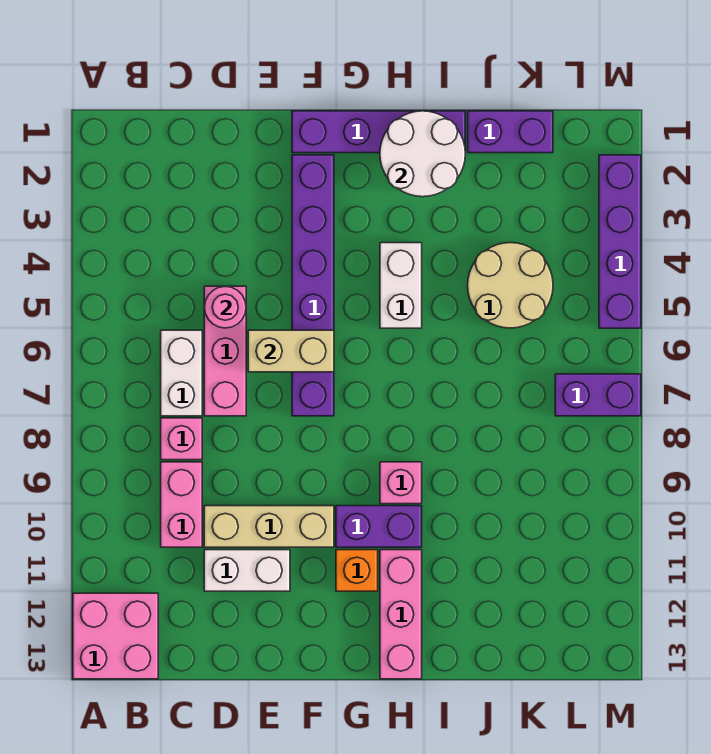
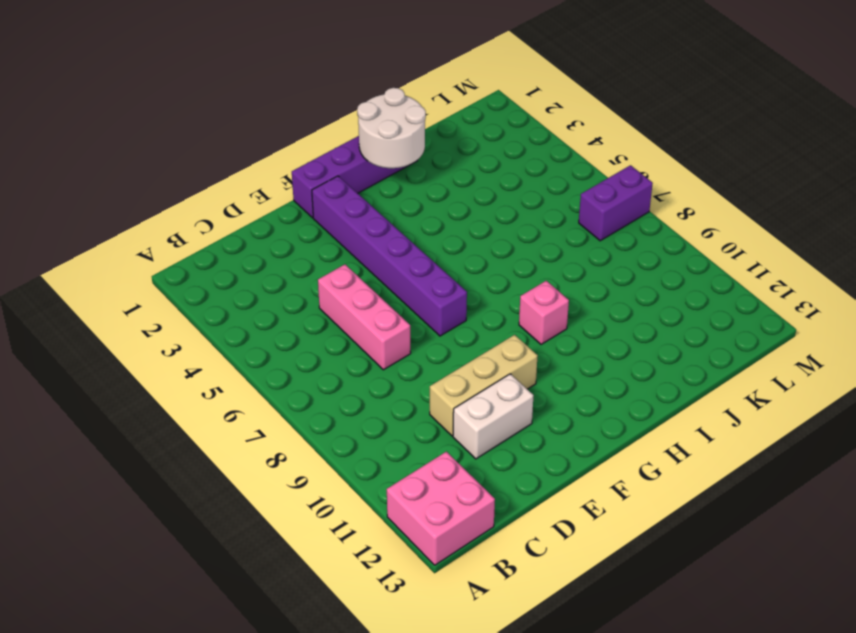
none -> white brick C6:C7 level 1
none -> pink brick C8 level 1
none -> pink brick C9:C10 level 1

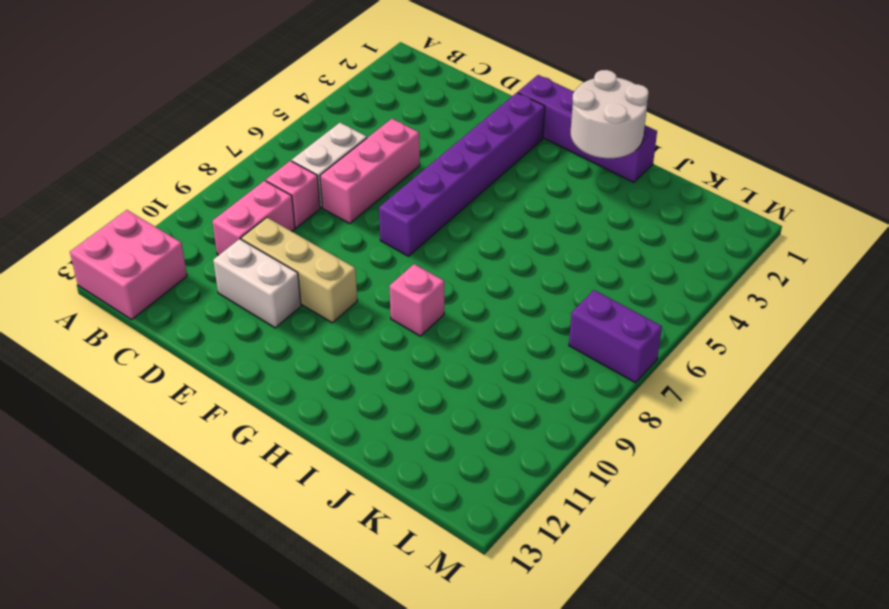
none -> purple brick G10:H10 level 1
none -> orange brick G11 level 1
none -> white brick H4:H5 level 1

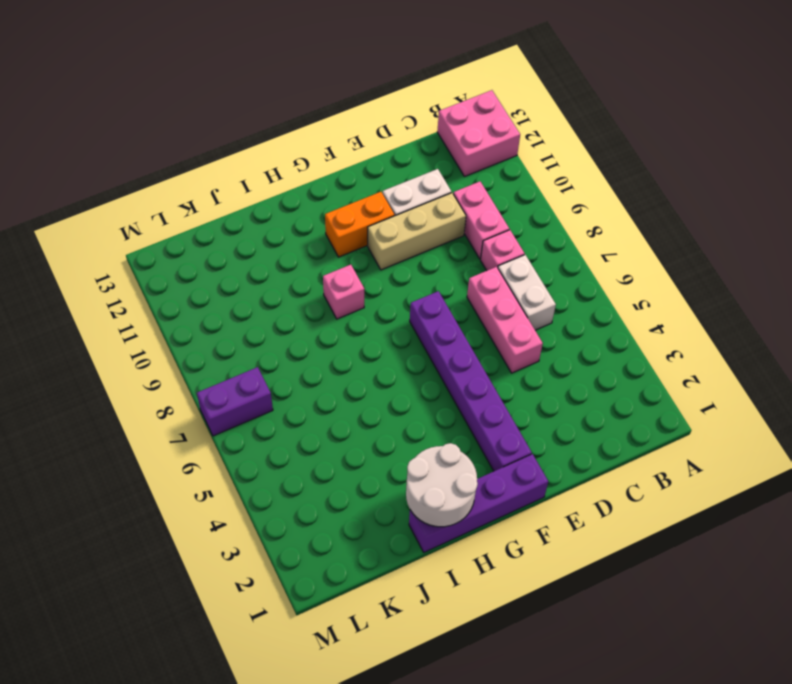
orange brick F11:G11 level 1 -> orange brick G11 level 1
none -> purple brick G10:H10 level 1
none -> white brick H4:H5 level 1
none -> pink brick H11:H13 level 1

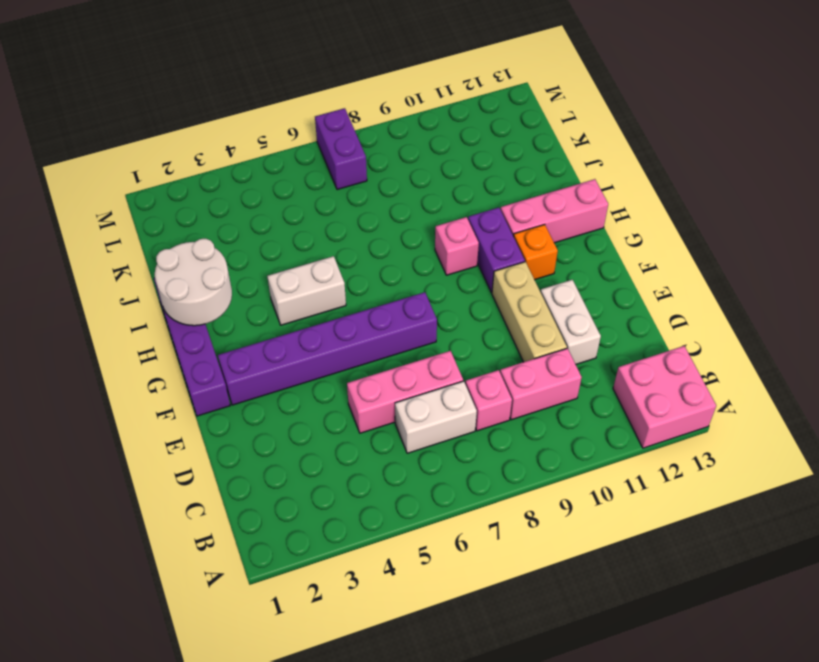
none -> purple brick J1:K1 level 1
none -> tan round brick J4:K5 level 1
none -> purple brick M2:M5 level 1

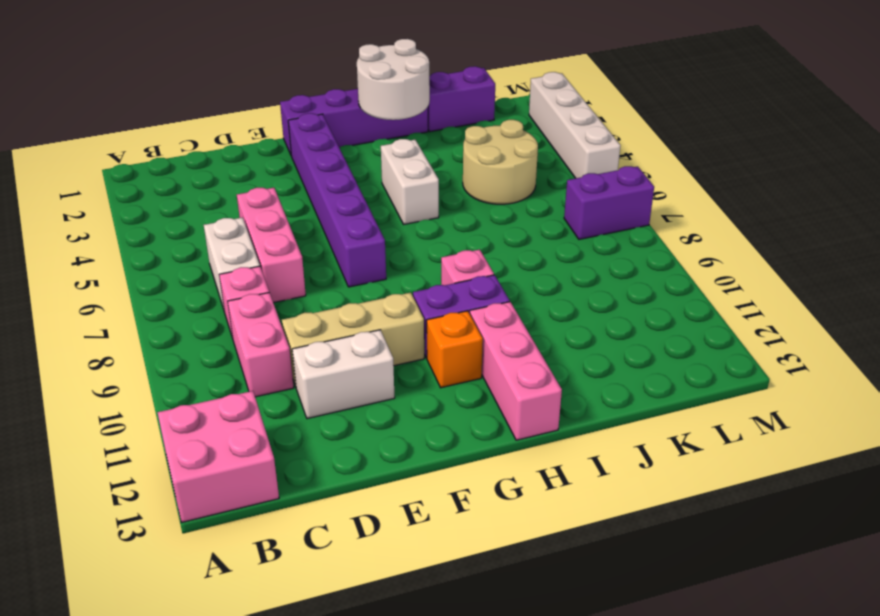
white brick M2:M5 level 1 -> purple brick M2:M5 level 1
none -> pink round brick D5 level 2
none -> tan brick E6:F6 level 2

